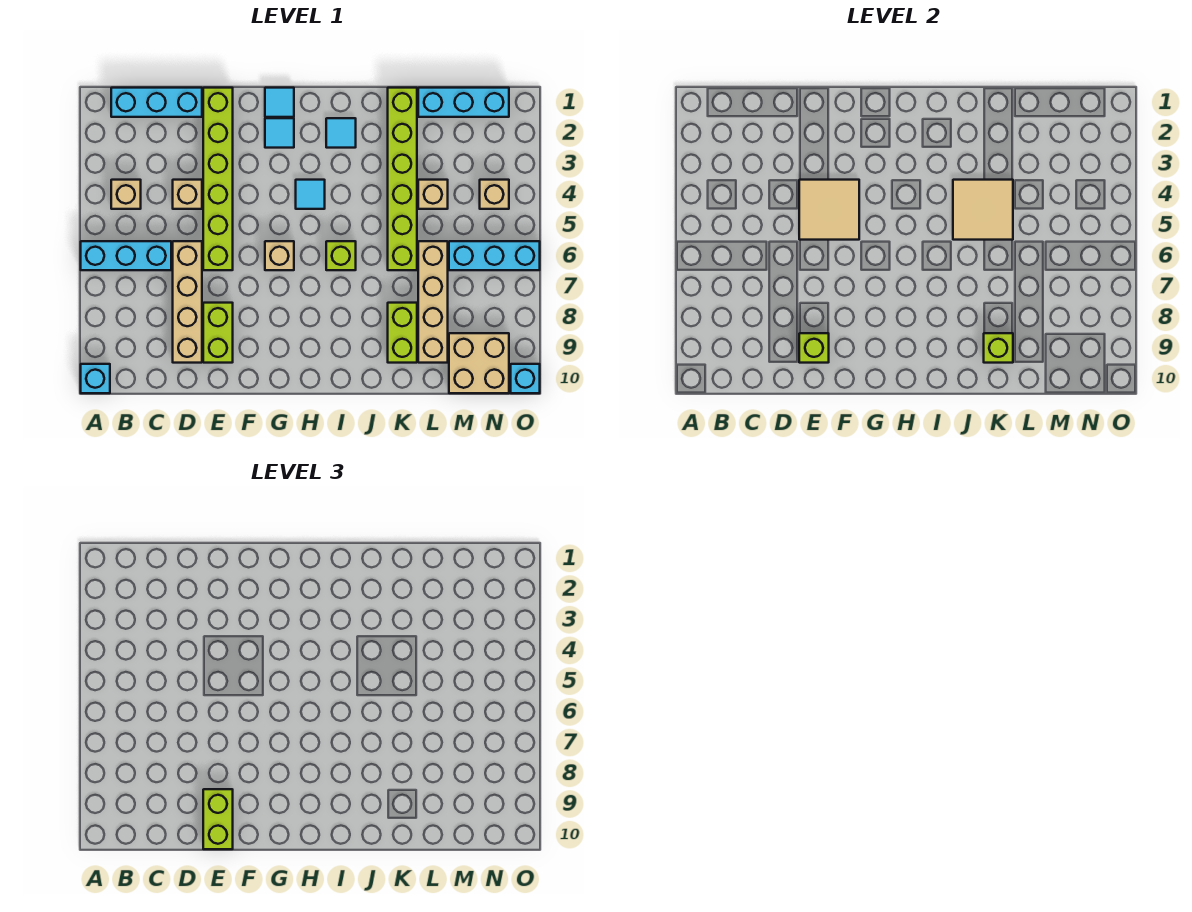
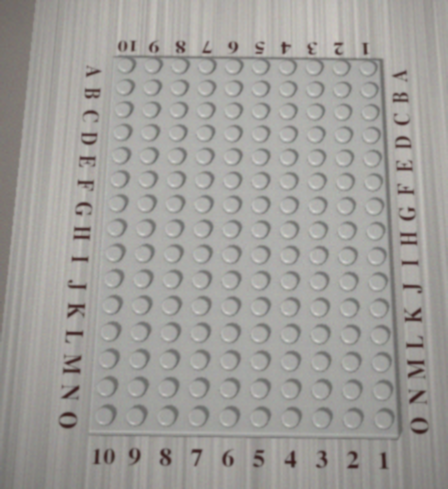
none -> cyan brick A6:C6 level 1
none -> cyan brick A10 level 1
none -> cyan brick B1:D1 level 1

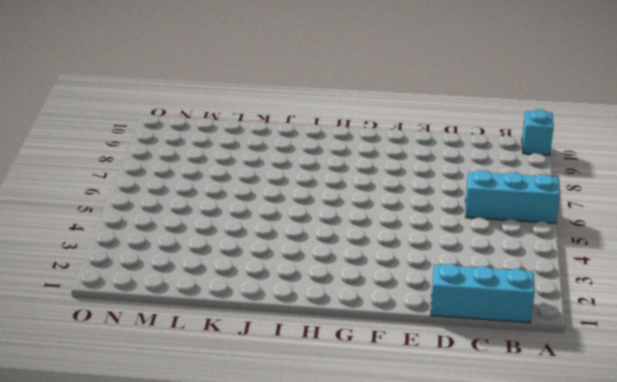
none -> tan brick B4 level 1
none -> tan brick D4 level 1
none -> tan brick D6:D9 level 1

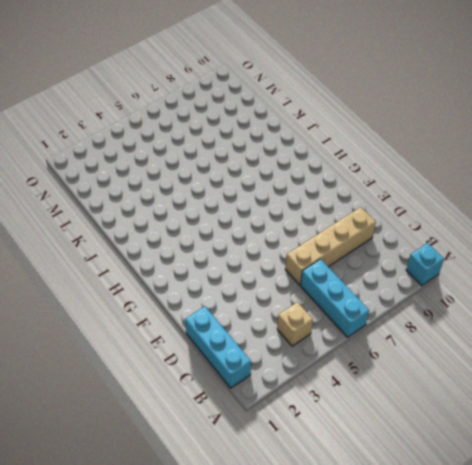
none -> tan brick D4 level 1
none -> lime brick E1:E6 level 1
none -> lime brick E8:E9 level 1

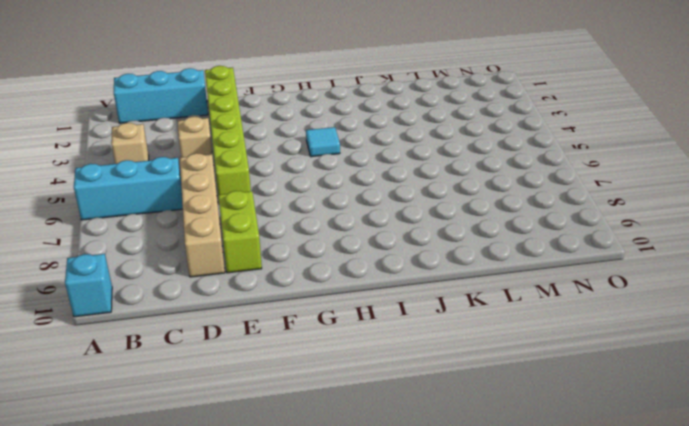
none -> cyan tile G1 level 1
none -> cyan tile G2 level 1
none -> tan brick G6 level 1

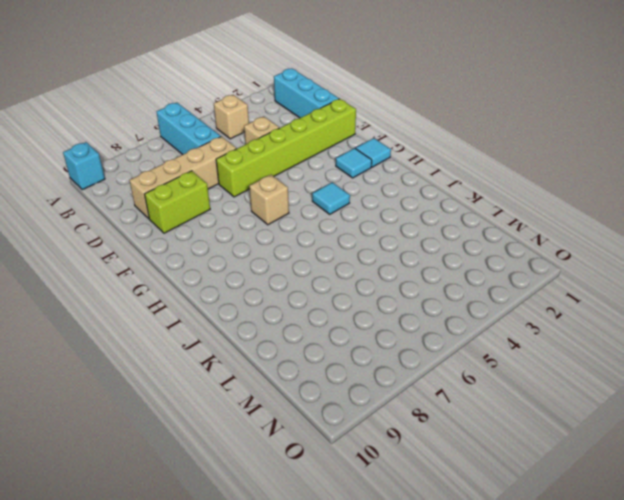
none -> cyan tile I2 level 1
none -> lime brick I6 level 1
none -> lime brick K1:K6 level 1

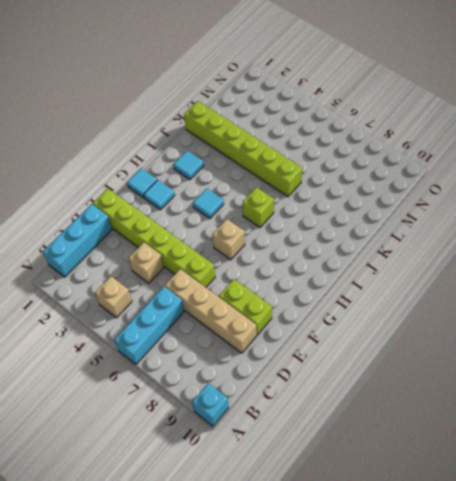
none -> lime brick K8:K9 level 1
none -> cyan brick L1:N1 level 1
none -> tan brick L4 level 1

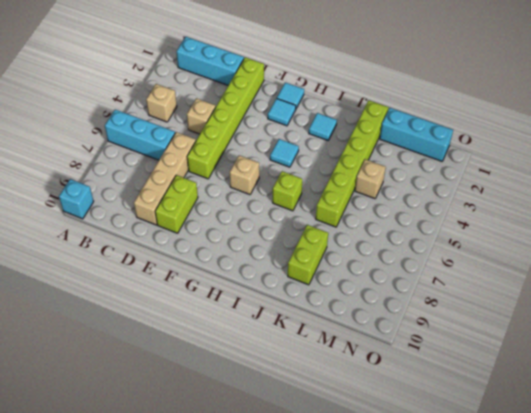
none -> tan brick L6:L9 level 1
none -> cyan brick M6:O6 level 1
none -> tan brick M9:N10 level 1

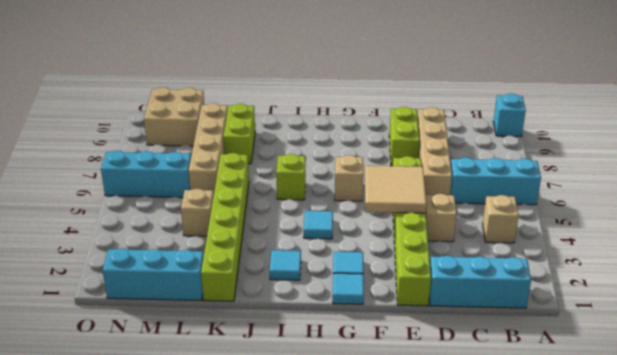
none -> tan brick N4 level 1
none -> cyan brick O10 level 1
none -> lime brick E9 level 2

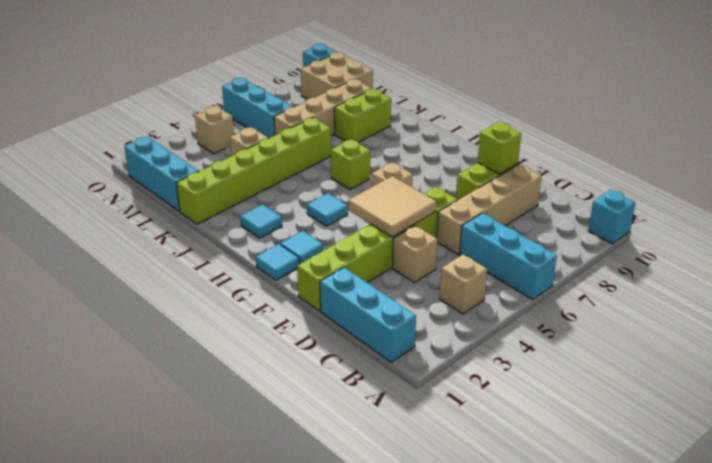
none -> tan tile J4:K5 level 2
none -> lime brick K9 level 2
none -> lime brick E9:E10 level 3

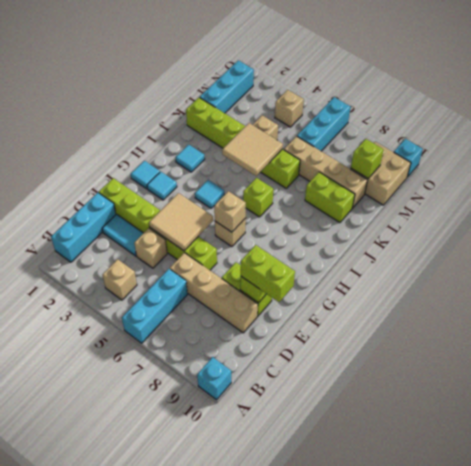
cyan tile D2:D3 level 1 -> none
tan brick G6 level 2 -> none
lime brick M9 level 2 -> lime brick K9 level 2

